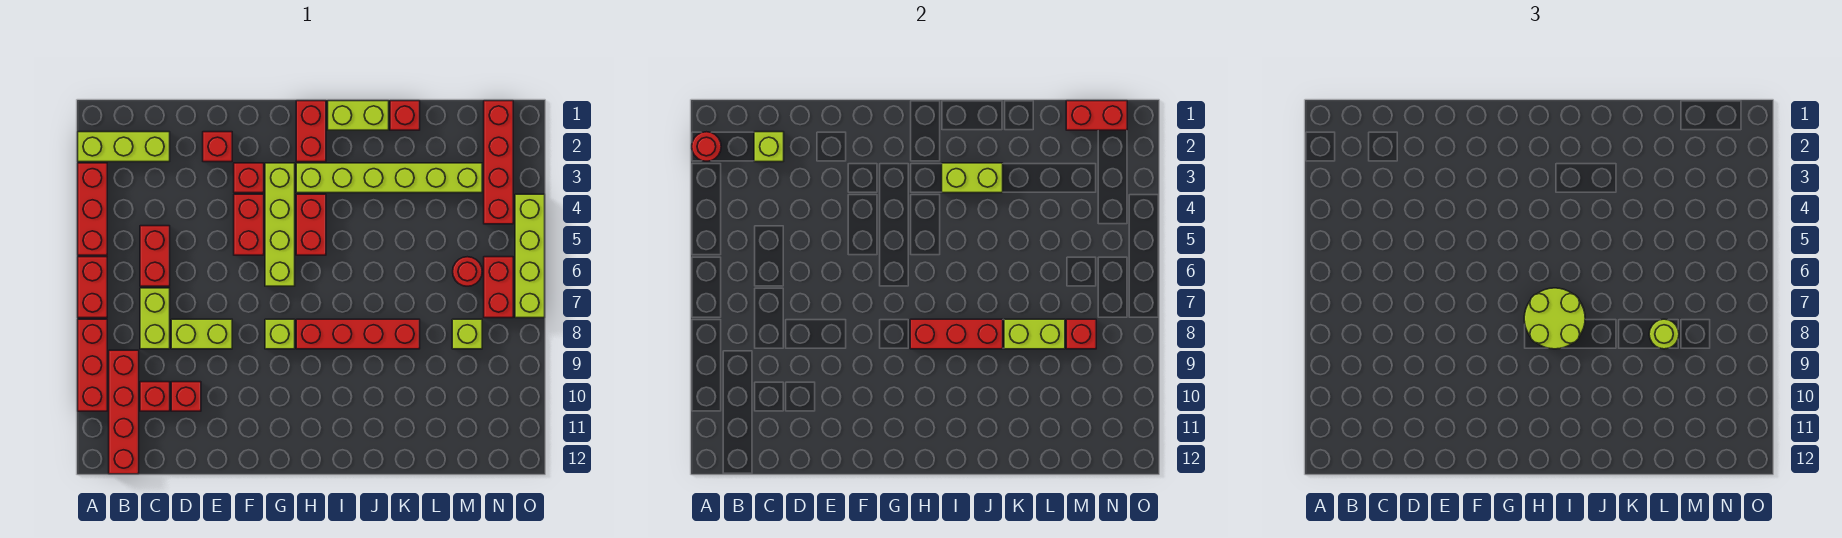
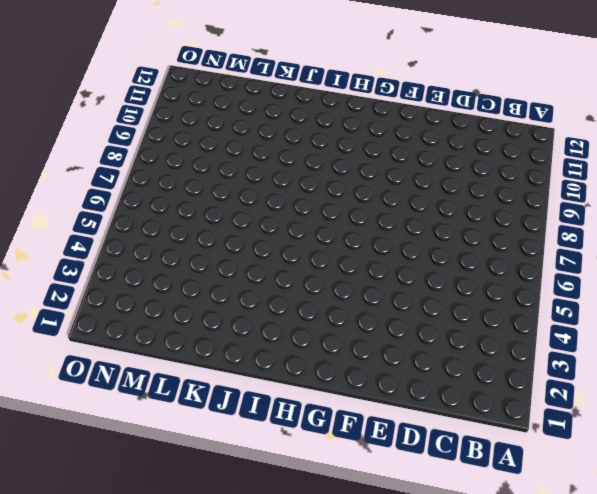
none -> lime brick A2:C2 level 1
none -> red brick A3:A5 level 1
none -> red brick A6:A7 level 1
none -> red brick A8:A10 level 1

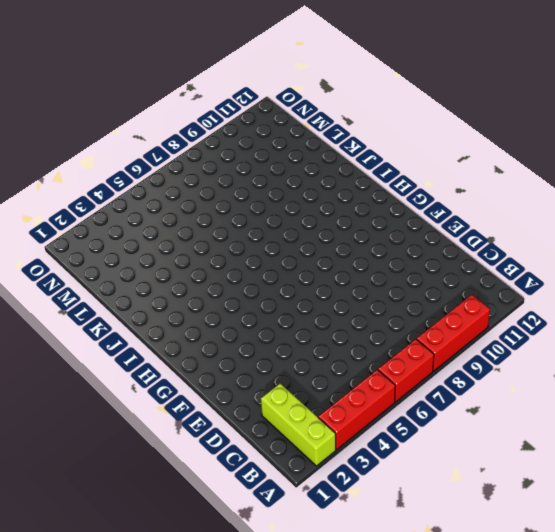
none -> red brick B9:B12 level 1
none -> red brick C5:C6 level 1
none -> lime brick C7:C8 level 1
none -> red brick C10 level 1

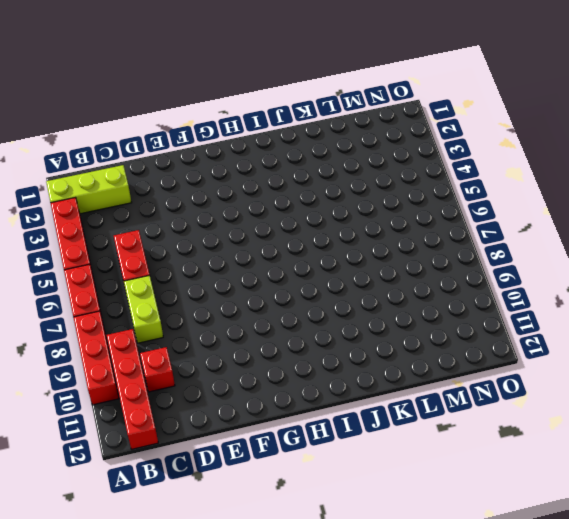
none -> lime brick D8:E8 level 1
none -> red brick D10 level 1
none -> red brick E2 level 1
none -> red brick F3 level 1

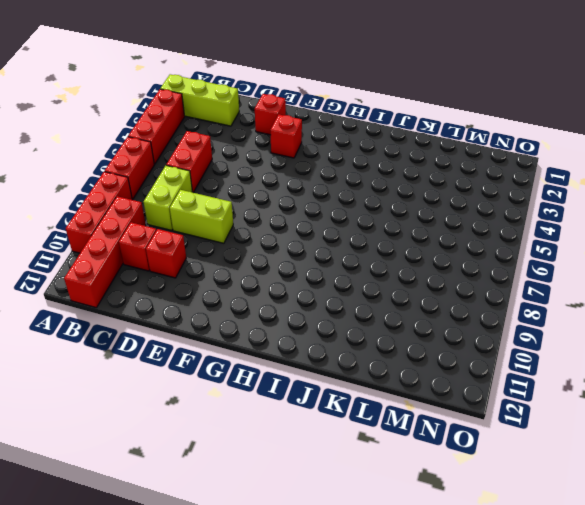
none -> red brick F4:F5 level 1
none -> lime brick G3:G6 level 1
none -> lime brick G8 level 1
none -> red brick H1:H2 level 1

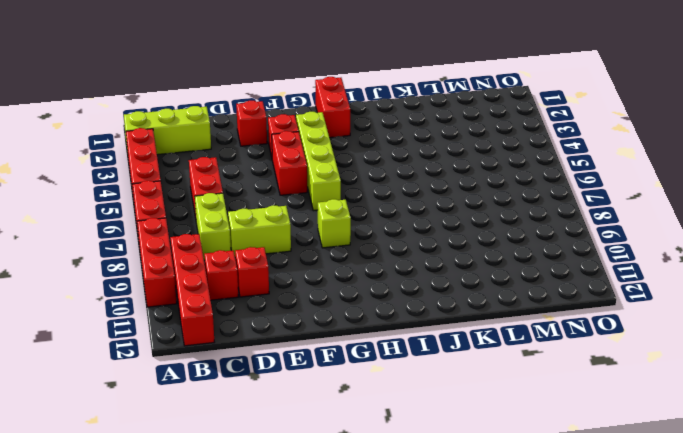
none -> lime brick H3:M3 level 1
none -> red brick H4:H5 level 1
none -> red brick H8:K8 level 1
none -> lime brick I1:J1 level 1

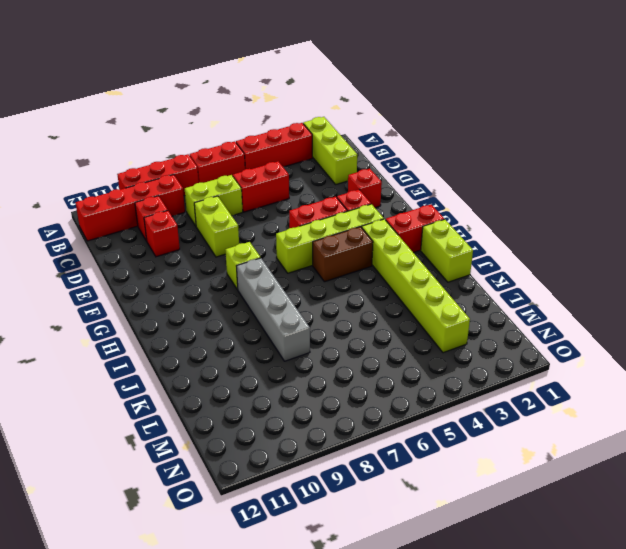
brown brick H4:H5 level 1 -> red brick H4:H5 level 1
grey brick H8:K8 level 1 -> red brick H8:K8 level 1
none -> red brick K1 level 1
none -> red round brick M6 level 1
none -> lime brick M8 level 1
none -> red brick N1:N4 level 1

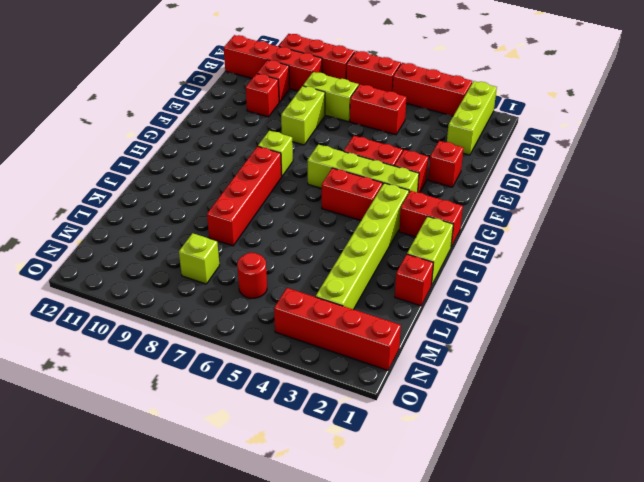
none -> red brick N6:N7 level 1
none -> lime brick O4:O7 level 1
none -> red round brick A2 level 2
none -> lime brick C2 level 2

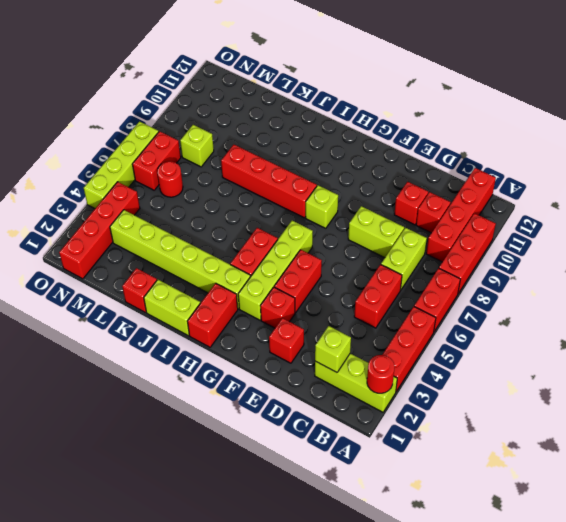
none -> red brick H8:J8 level 2
none -> lime brick I3:J3 level 2
none -> lime brick K8:L8 level 2
none -> red brick M1:N1 level 2

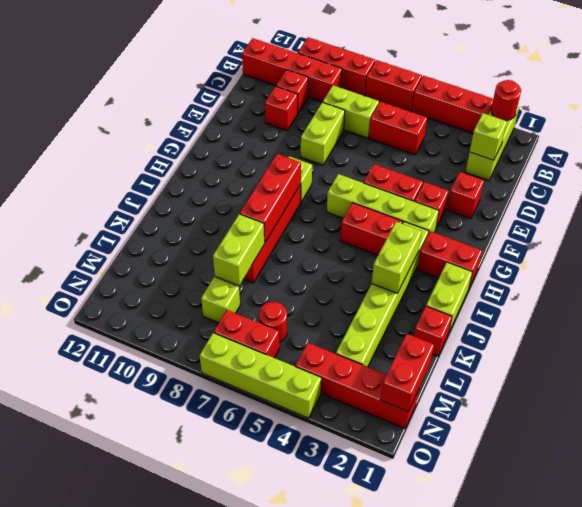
none -> red brick M8 level 2
none -> lime round brick H7:I8 level 3
none -> lime round brick L8 level 3

